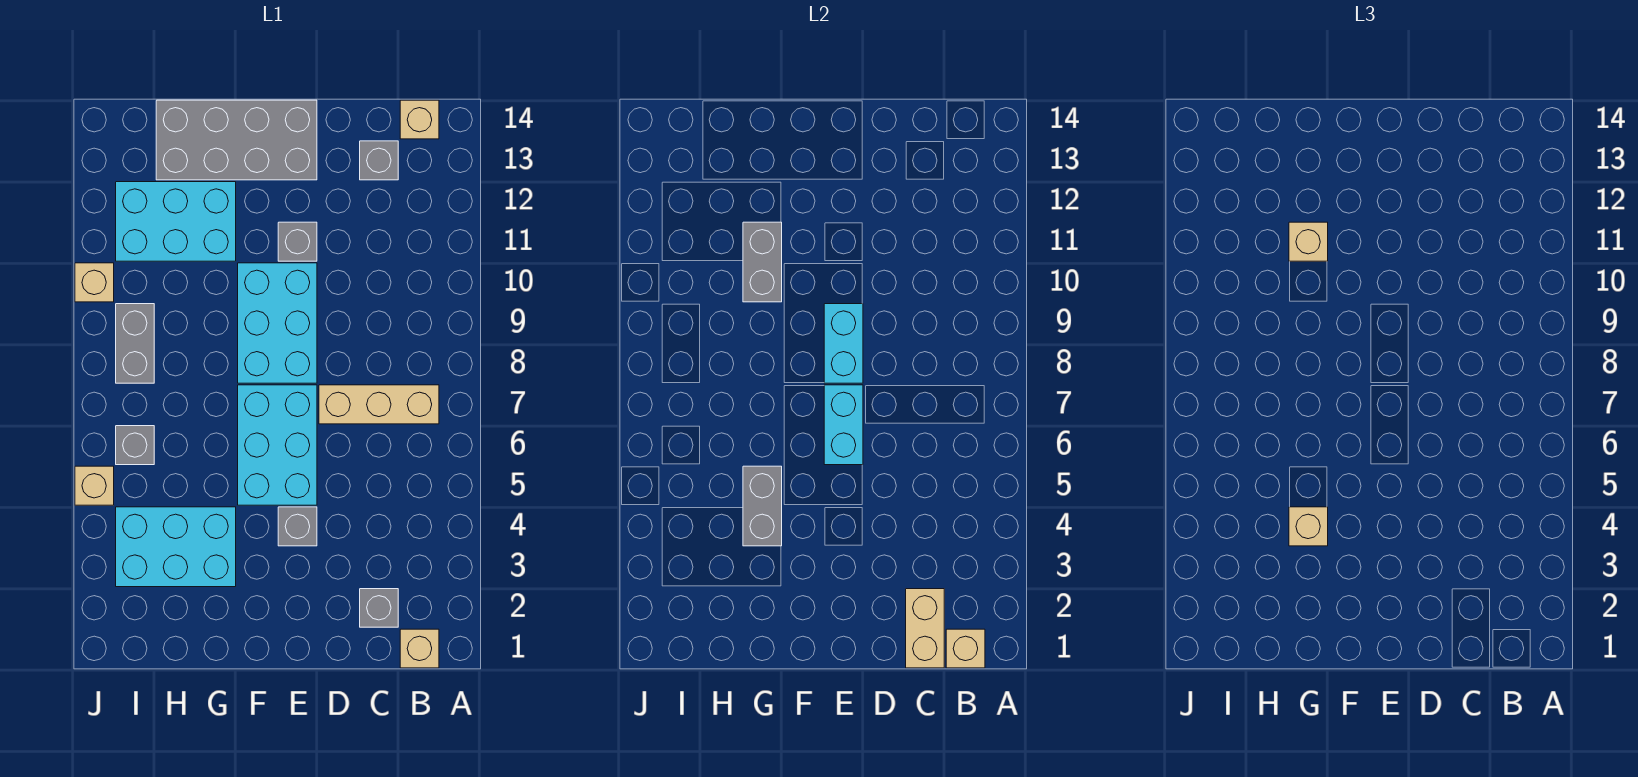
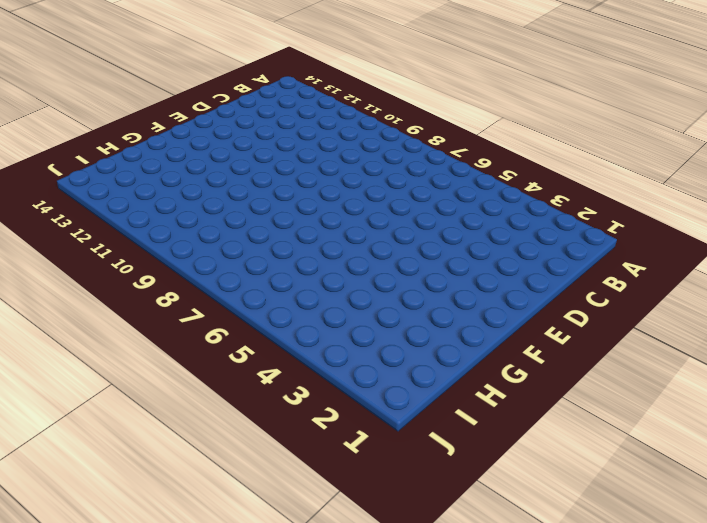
none -> tan brick B1 level 1
none -> tan brick B7:D7 level 1
none -> tan brick B14 level 1

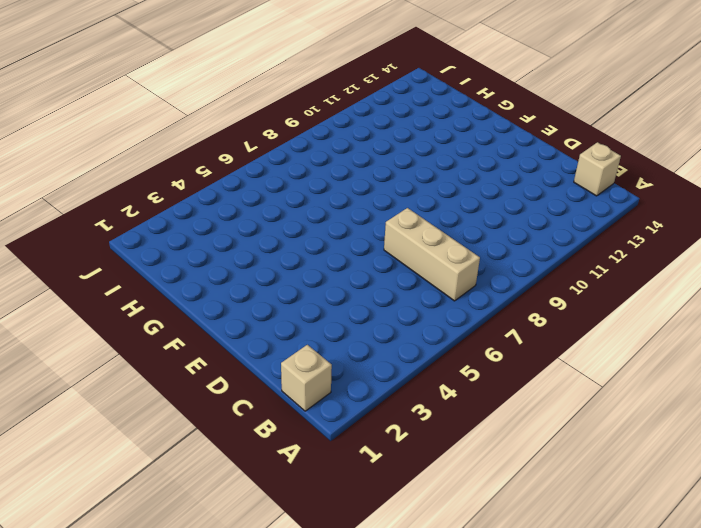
none -> grey brick C2 level 1
none -> grey brick C13 level 1
none -> grey brick E4 level 1

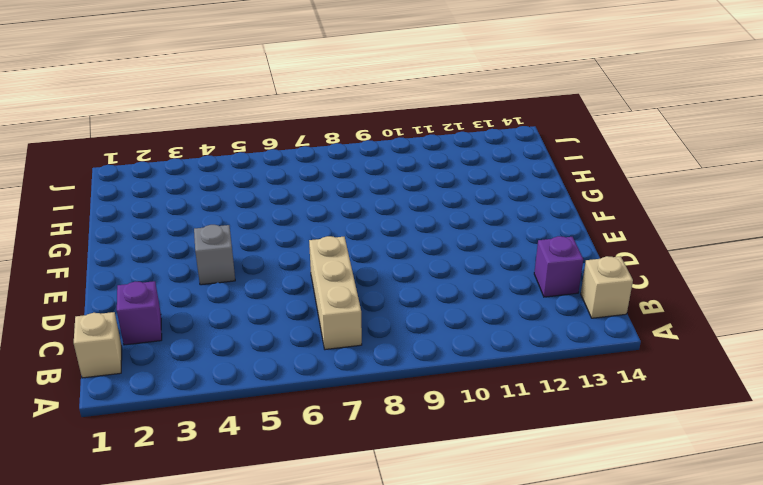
purple brick C2 level 1 -> grey brick C2 level 1
purple brick C13 level 1 -> grey brick C13 level 1
none -> cyan brick E5:F7 level 1
none -> cyan brick E8:F10 level 1
none -> grey brick E11 level 1

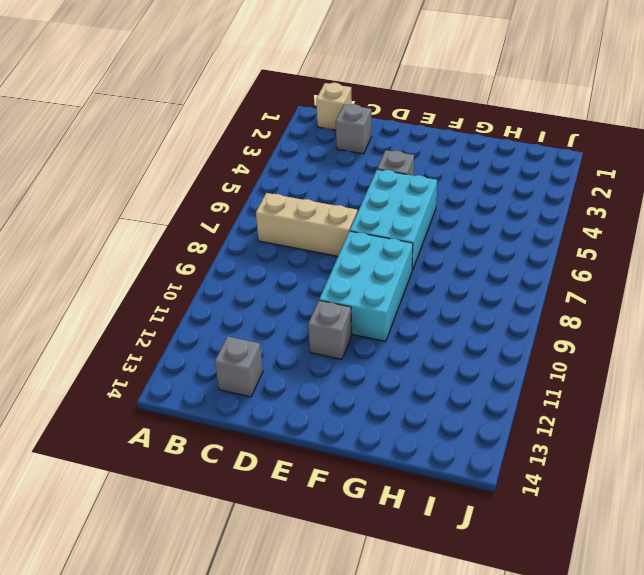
none -> tan brick B14 level 1
none -> grey brick E13:H14 level 1
none -> cyan brick G3:I4 level 1

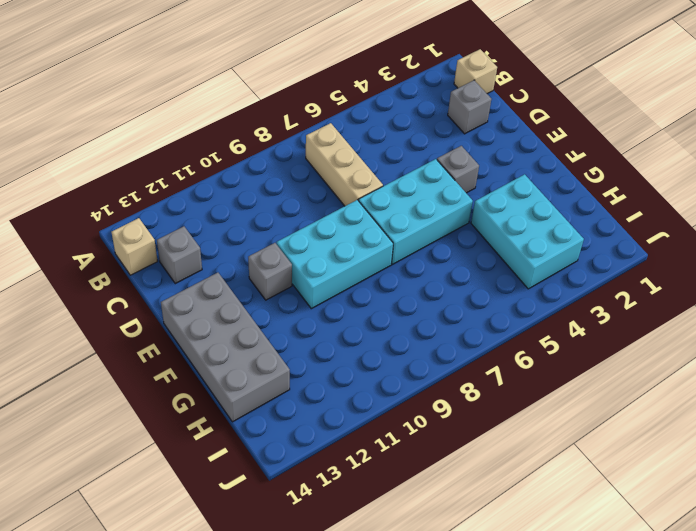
none -> cyan brick G11:I12 level 1
none -> grey brick I6 level 1
none -> grey brick I8:I9 level 1

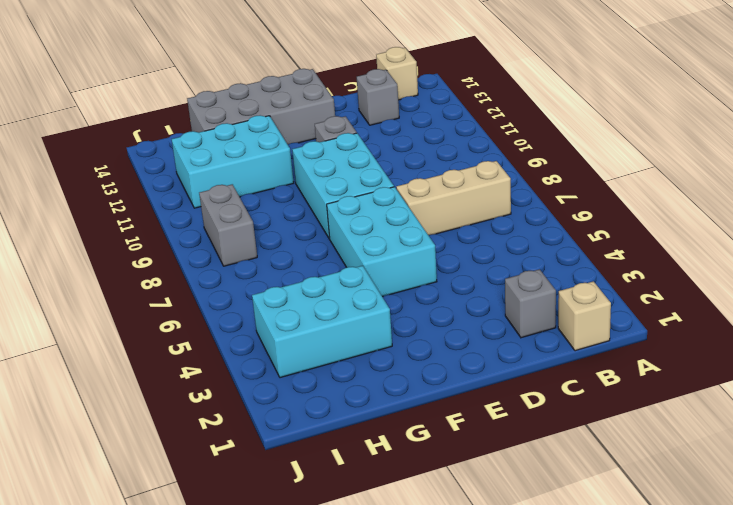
none -> grey brick E4 level 1
none -> grey brick I6 level 1
none -> tan brick J5 level 1

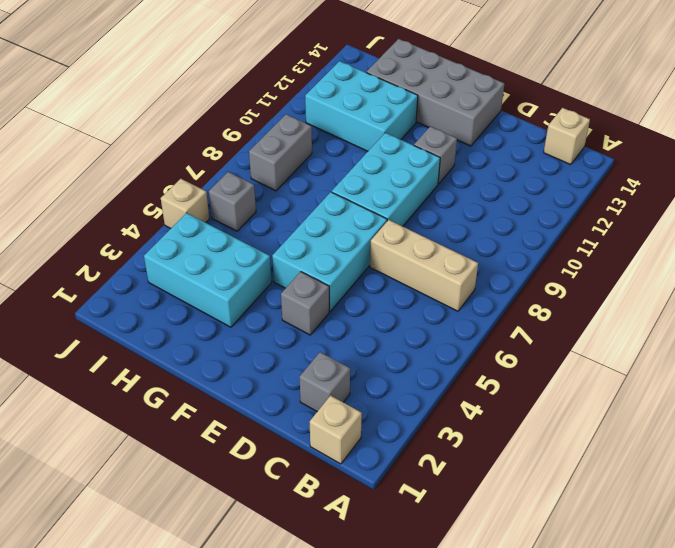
none -> grey brick C13 level 1
none -> tan brick J10 level 1
none -> tan brick B1 level 2

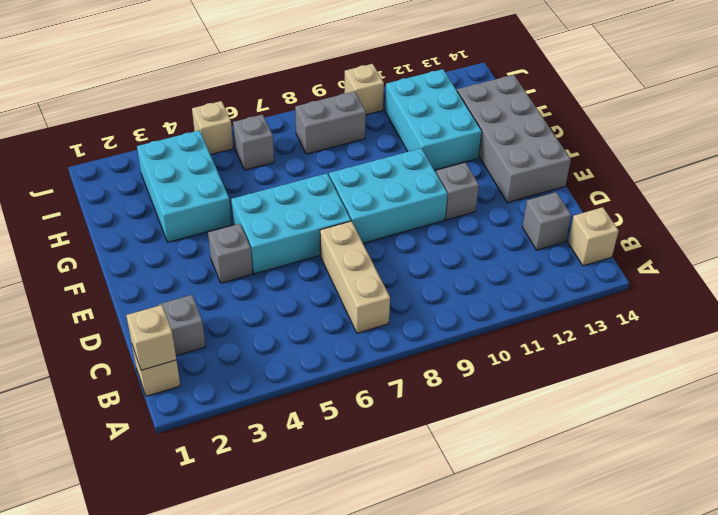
none -> tan brick C1:C2 level 2
none -> cyan brick E6:E7 level 2
none -> cyan brick E8:E9 level 2

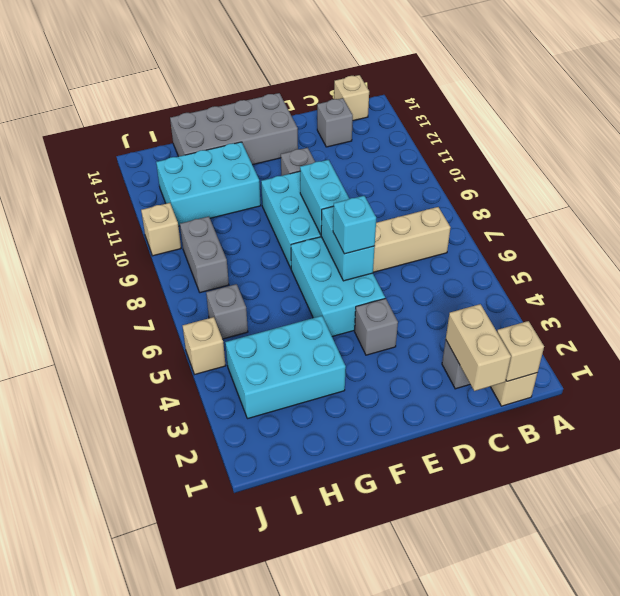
cyan brick E6 level 3 -> none
none -> grey brick G4:G5 level 2
none -> grey brick G10:G11 level 2
none -> tan brick G4 level 3

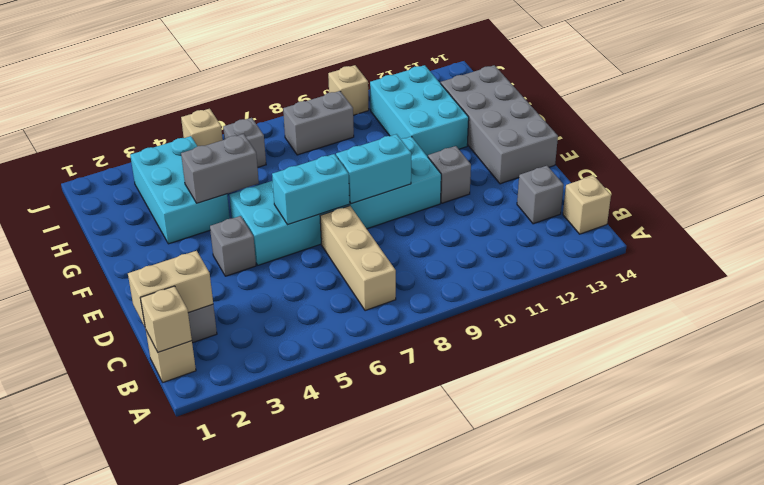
none -> grey brick G10:G11 level 2
none -> tan brick G4 level 3
none -> tan brick G11 level 3

